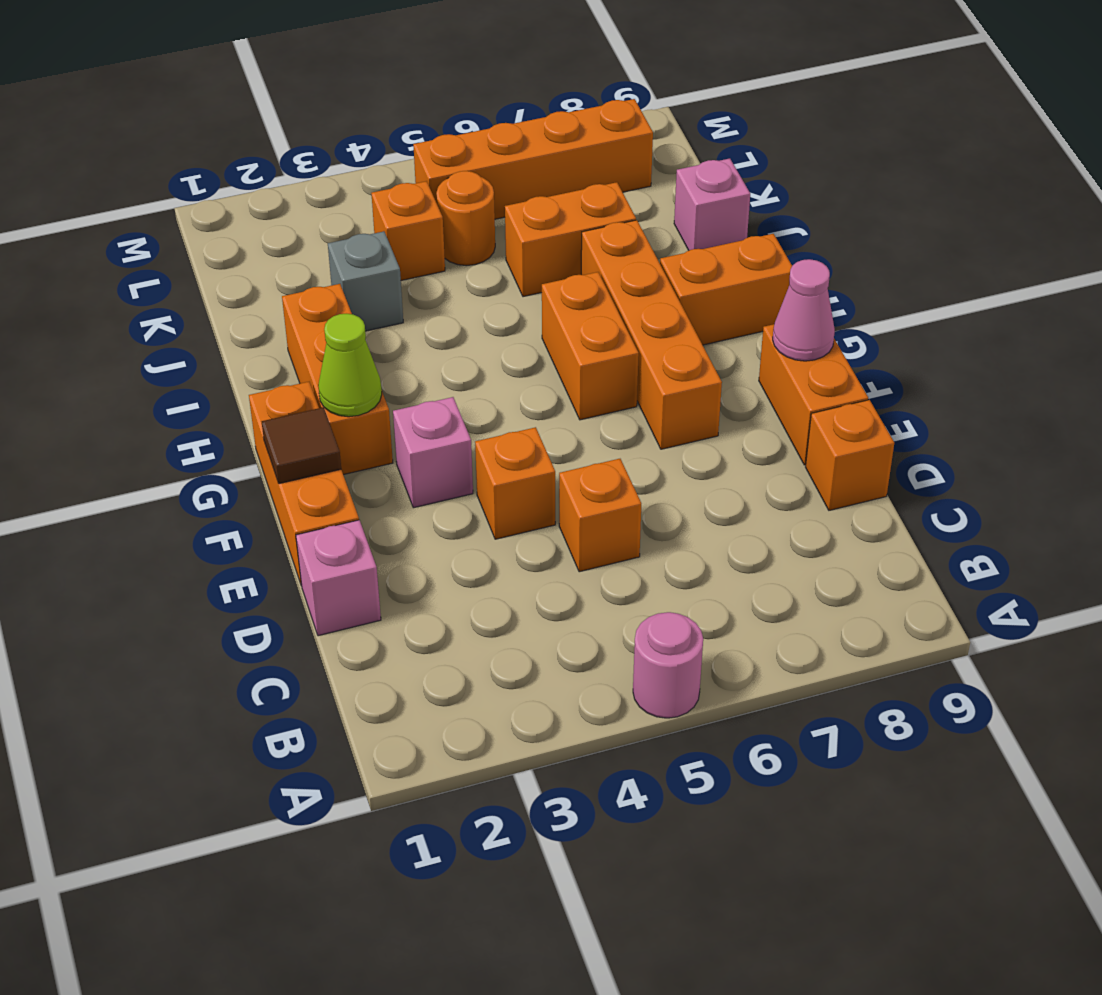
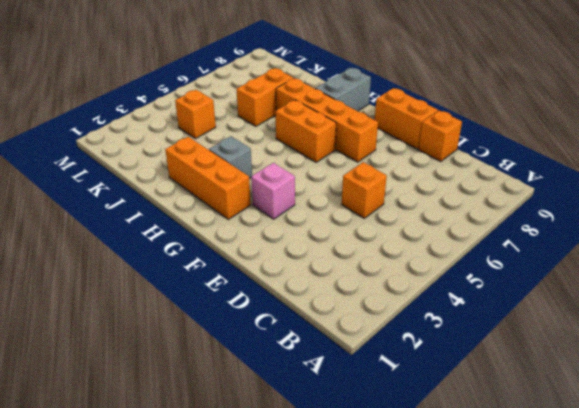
grey brick H3 level 1 -> grey brick J3 level 1
grey brick H8:H9 level 1 -> orange brick H8:H9 level 1
none -> pink round brick A5 level 1
none -> pink brick D1 level 1
none -> orange brick E1:G1 level 1

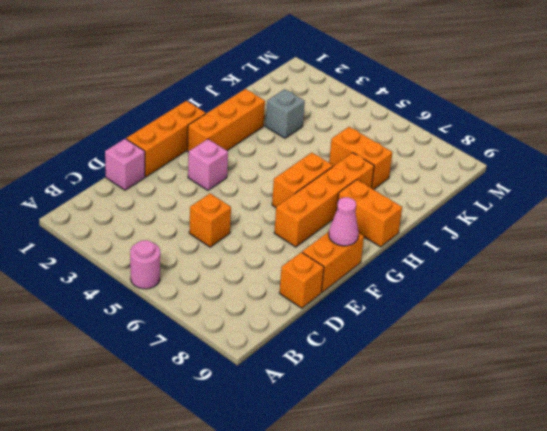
none -> orange brick E4 level 1
none -> pink brick J9 level 1
none -> orange brick K4 level 1

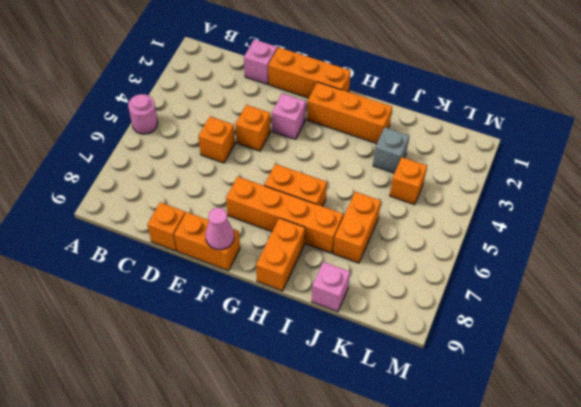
none -> orange round brick K5 level 1
none -> orange brick L5:L8 level 1
none -> brown tile F1 level 2

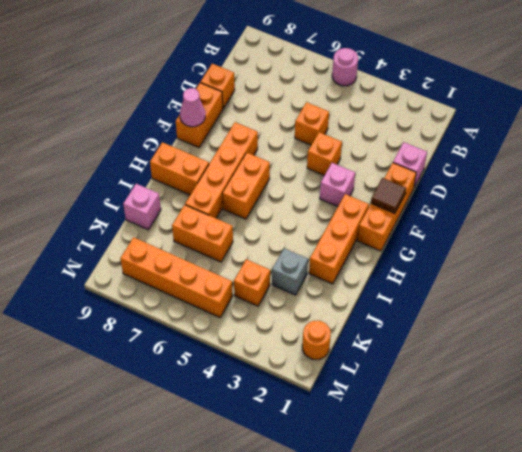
orange round brick L1 level 1 -> orange round brick K5 level 1
none -> lime cone G2 level 2

